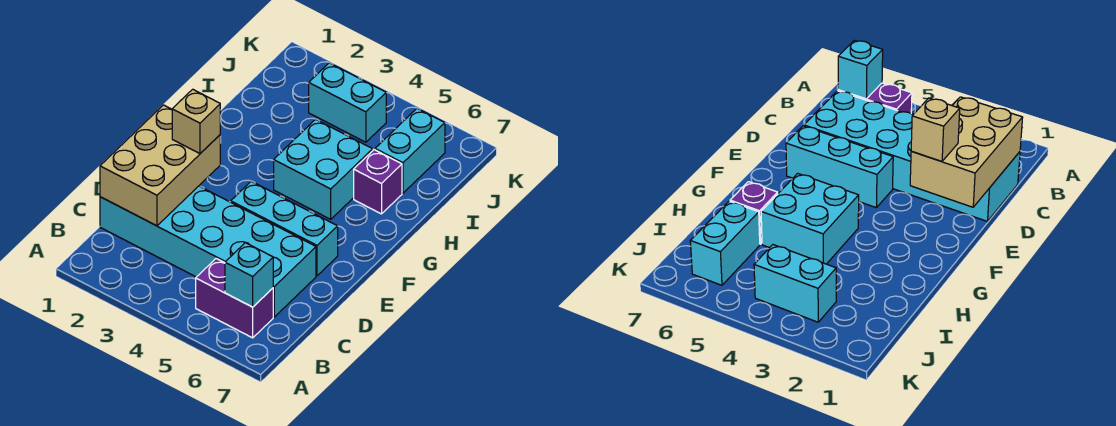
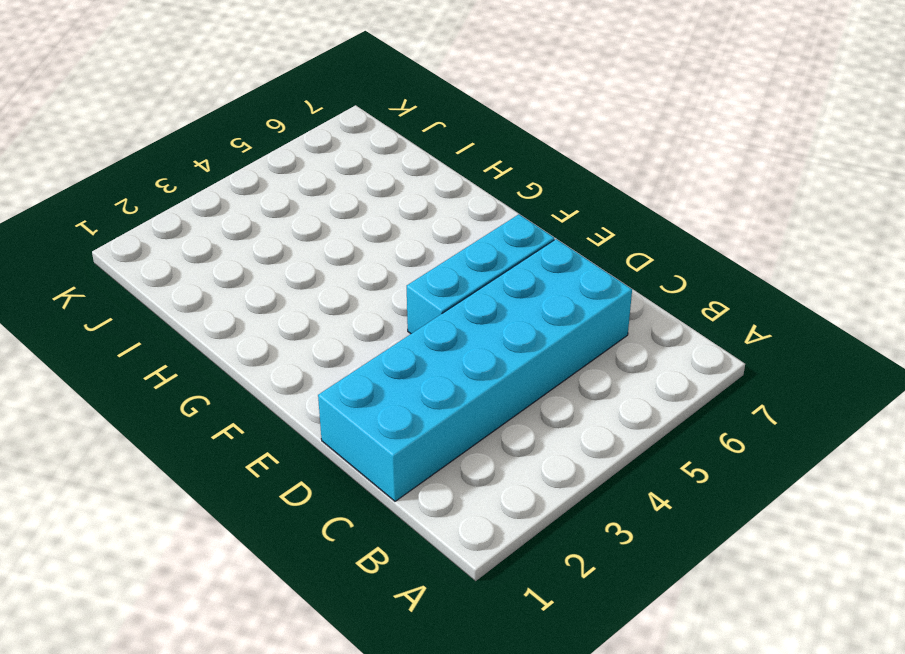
none -> purple brick B5:B6 level 1
none -> cyan brick G4:H5 level 1

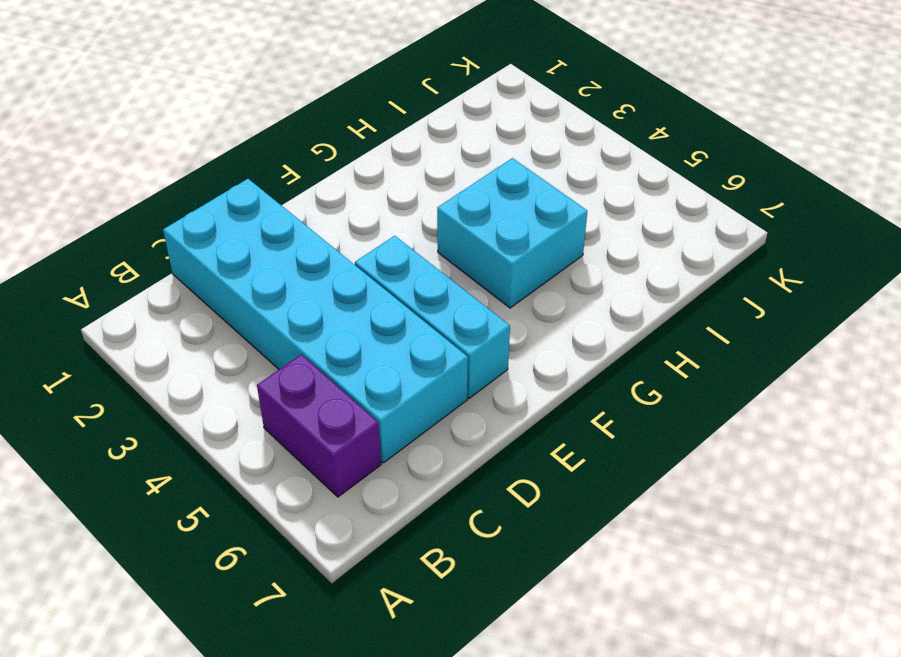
none -> purple brick H6 level 1
none -> cyan brick I6:J6 level 1

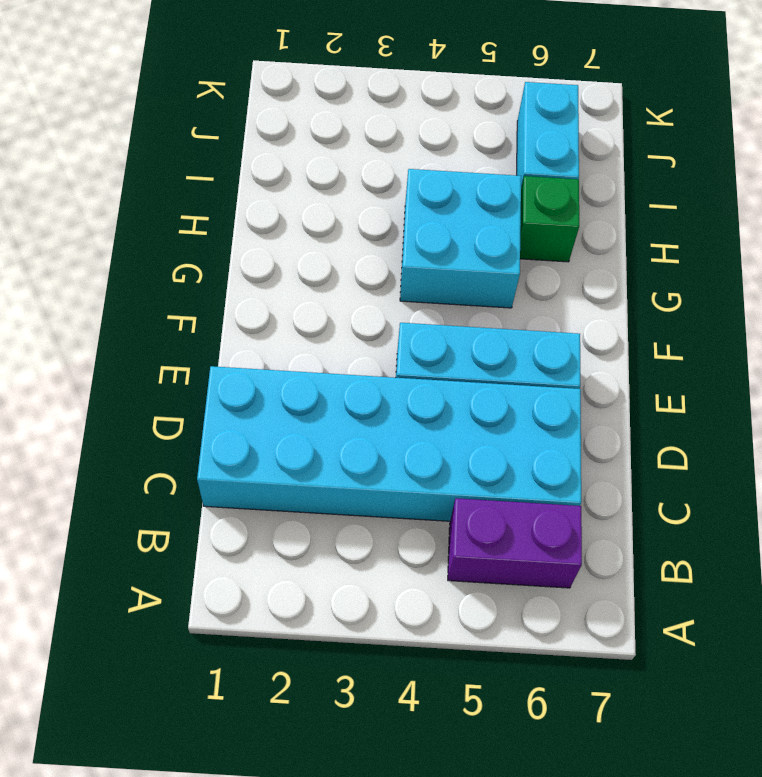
green brick H6 level 1 -> purple brick H6 level 1
none -> cyan brick J3:J4 level 1
none -> cyan brick B6 level 2

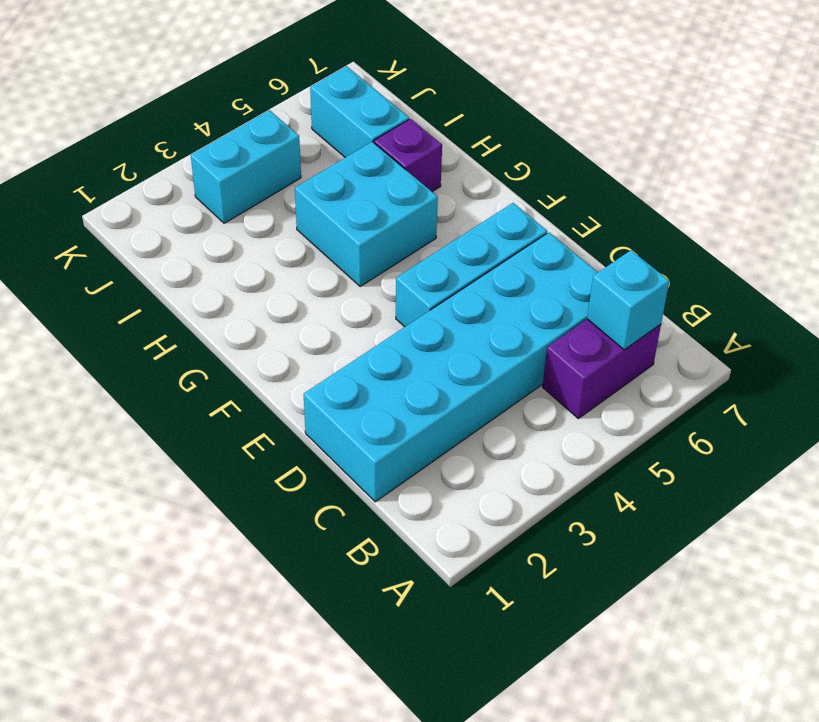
none -> tan brick C1:E2 level 2
none -> tan brick E2 level 3

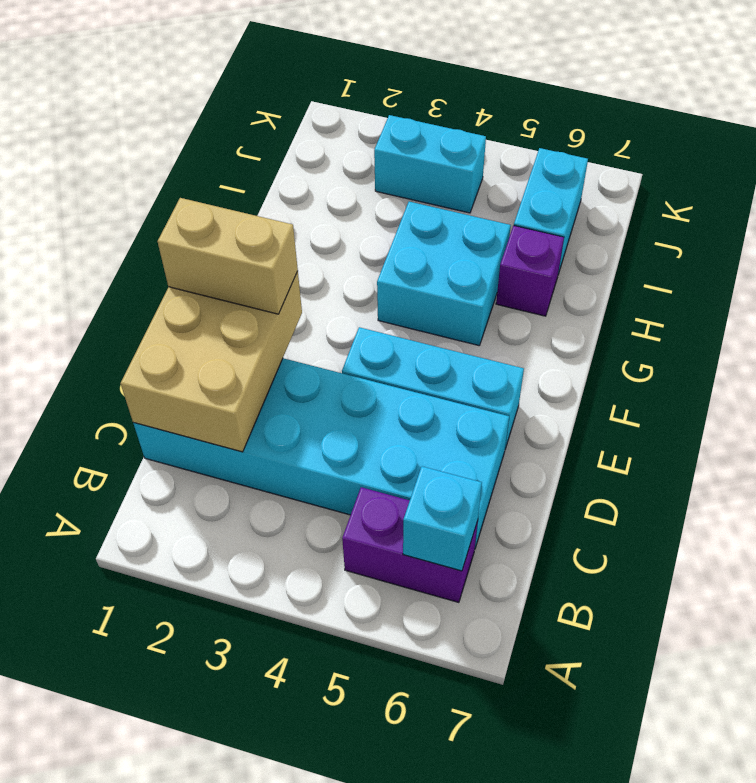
tan brick E1:E2 level 3 -> tan brick E2 level 3

